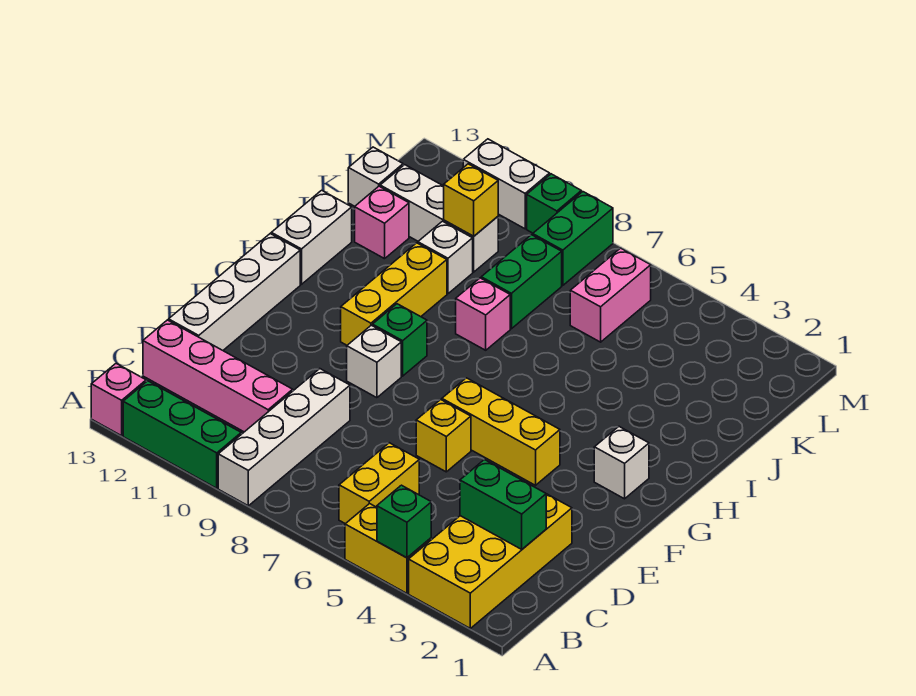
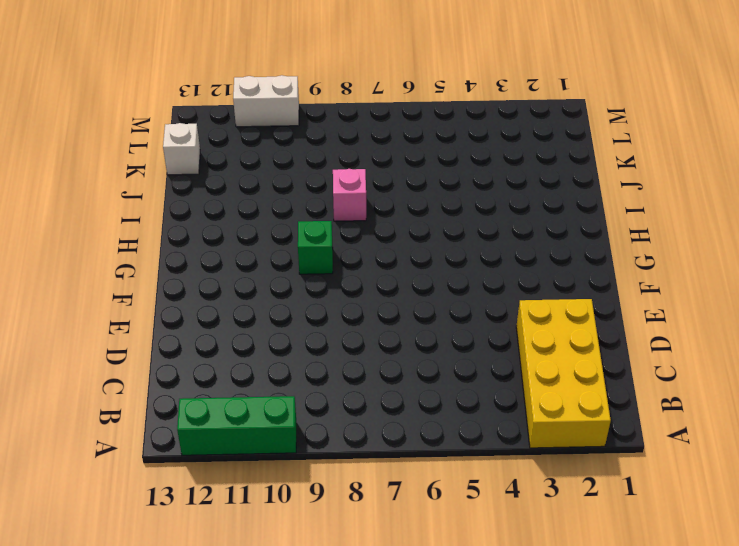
none -> yellow brick A4:A5 level 1
none -> white brick A9:D9 level 1
none -> pink brick A13 level 1

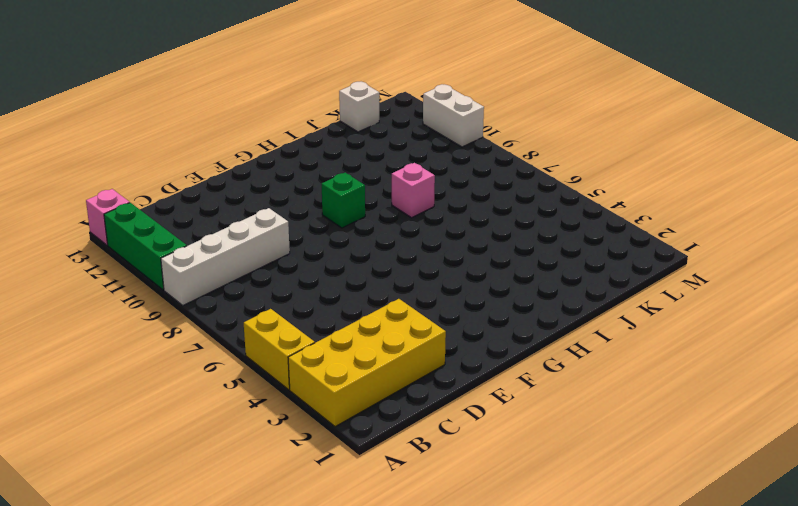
none -> yellow brick B6:C6 level 1
none -> pink brick C10:C13 level 1
none -> white brick D13:G13 level 1

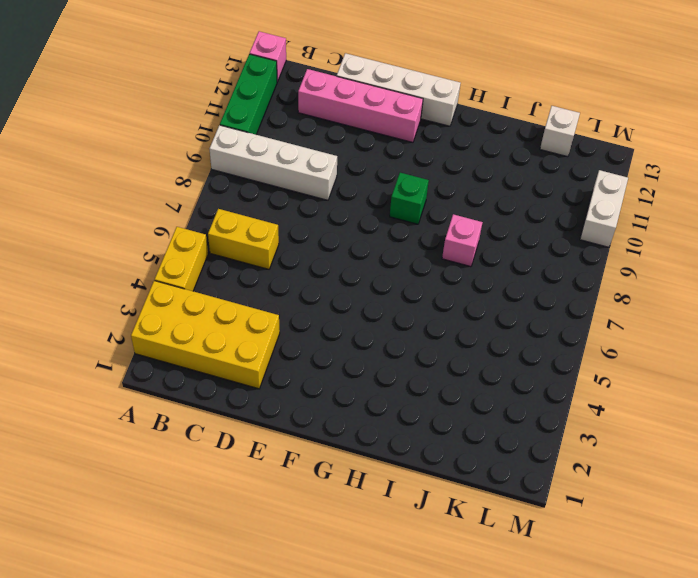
pink brick C12:F12 level 1 -> pink brick C10:C13 level 1
none -> yellow brick E6 level 1
none -> yellow brick F4:F6 level 1
none -> white brick F9 level 1

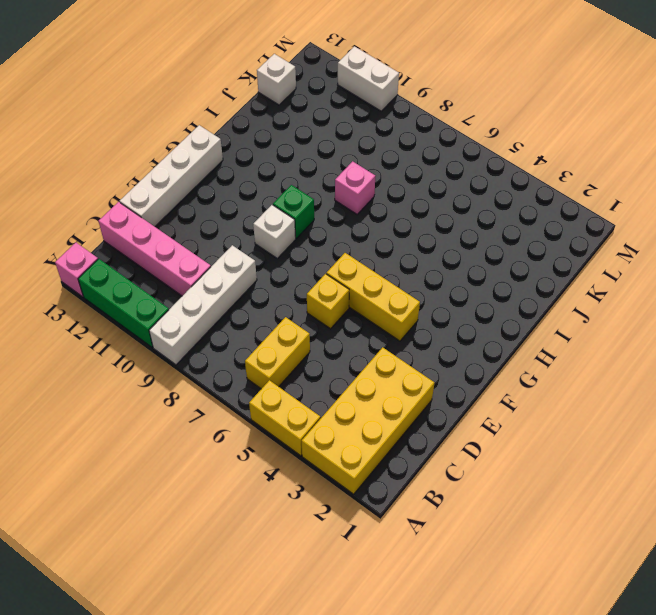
none -> white brick G2 level 1
none -> yellow brick G10:I10 level 1
none -> white brick H13:I13 level 1

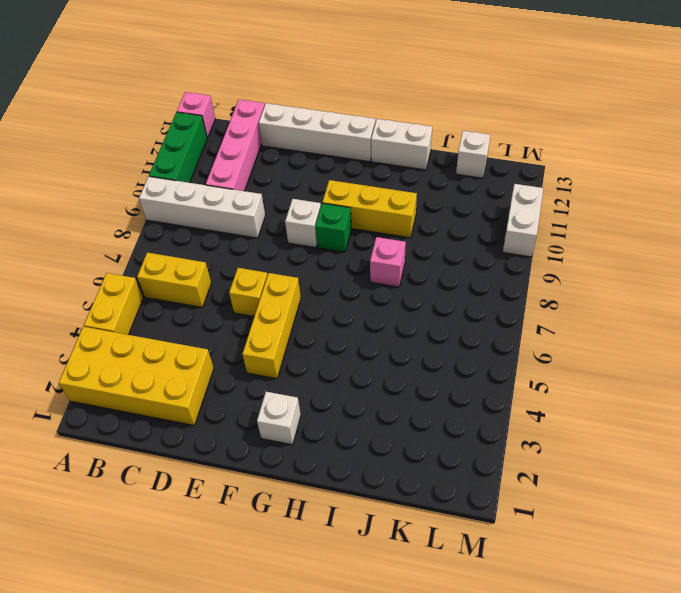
none -> green brick J8:K8 level 1
none -> white brick J10 level 1
none -> pink brick J12 level 1

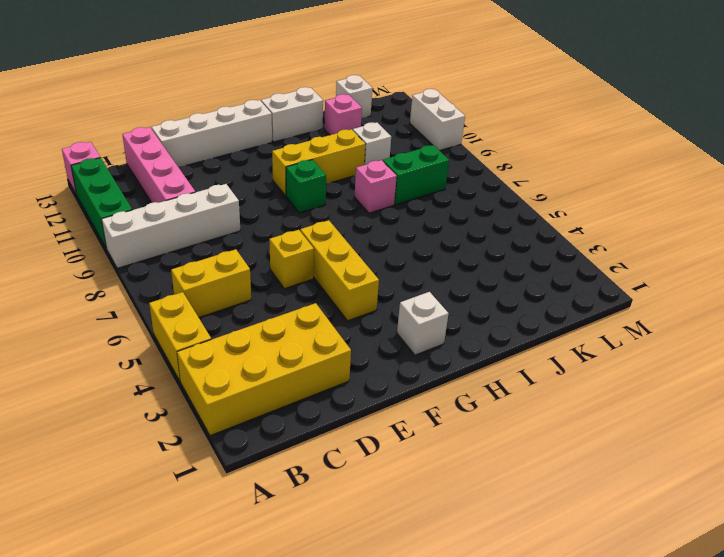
none -> white brick F9 level 1
none -> pink brick K6:L6 level 1
none -> white brick K10:K12 level 1

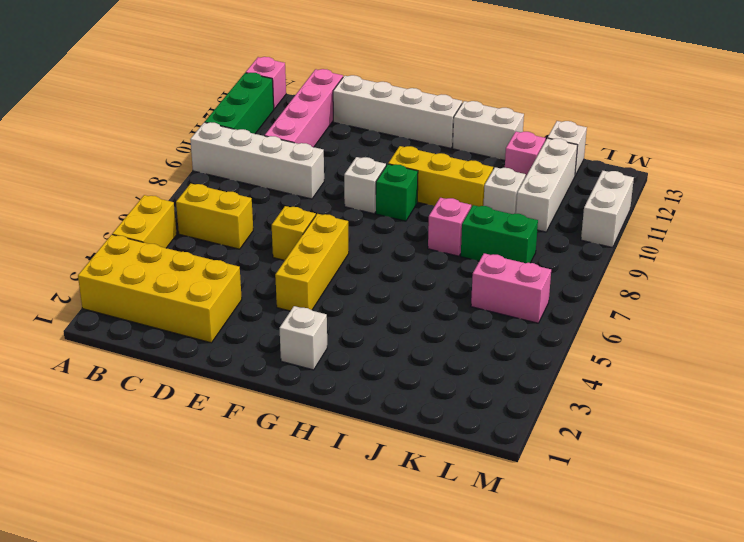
none -> green brick L8:M8 level 1
none -> green brick M9 level 1
none -> green brick A4 level 2

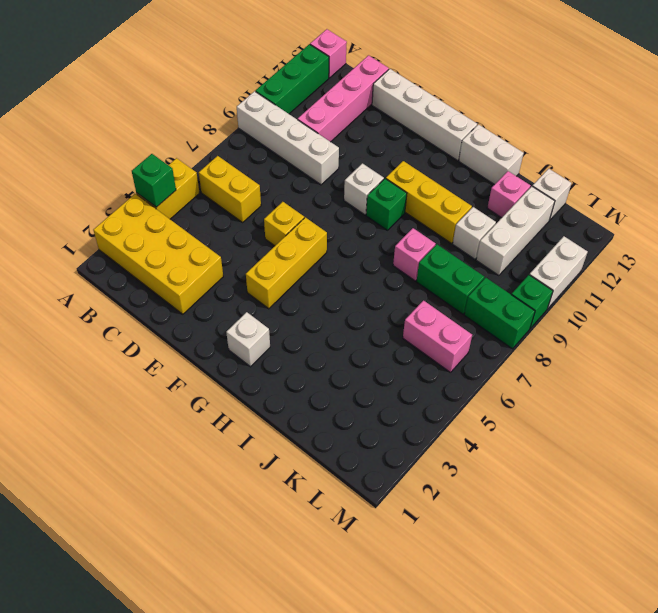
none -> green brick C2:C3 level 2
none -> yellow brick K10 level 2

